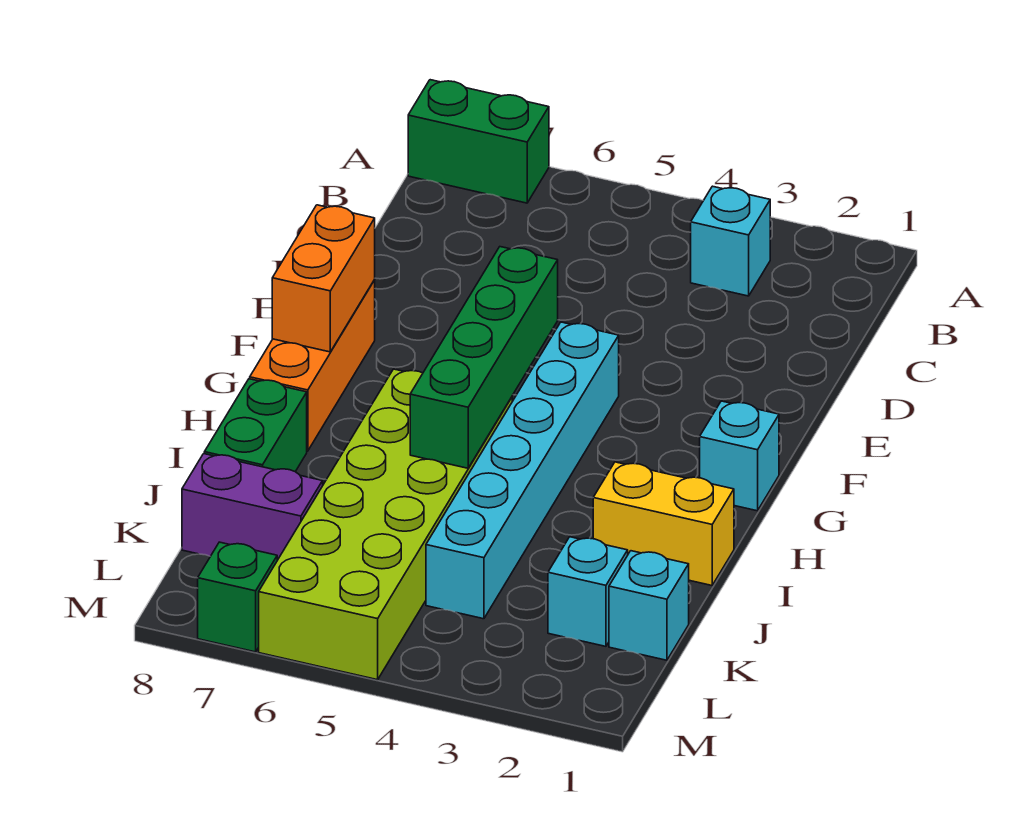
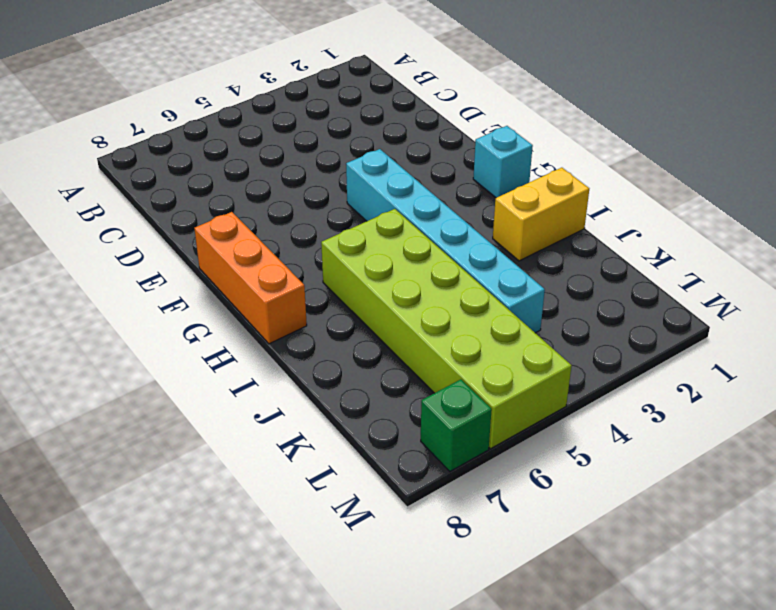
none -> green brick A7:A8 level 1
none -> cyan brick B3 level 1
none -> green brick I8:J8 level 1

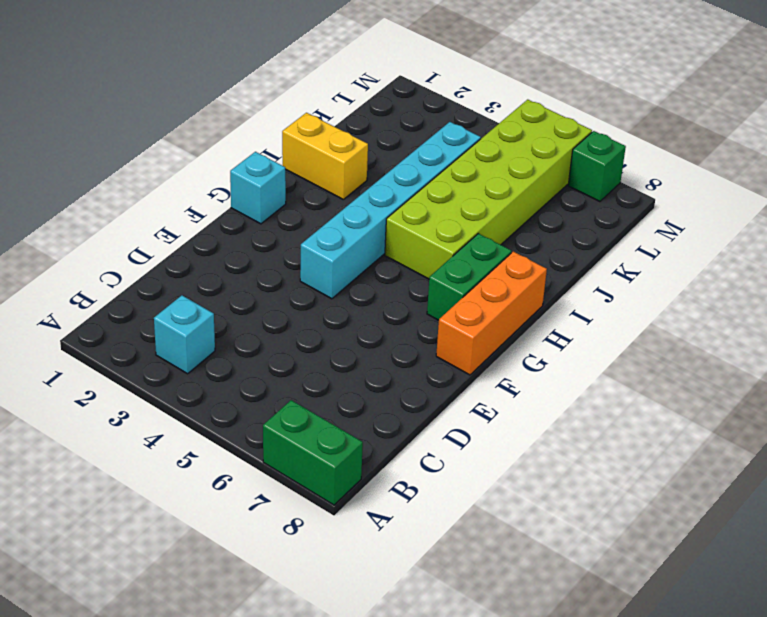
green brick G7:H7 level 1 -> green brick I8:J8 level 1
none -> cyan brick K1 level 1
none -> cyan brick K2 level 1
none -> purple brick K7:K8 level 1

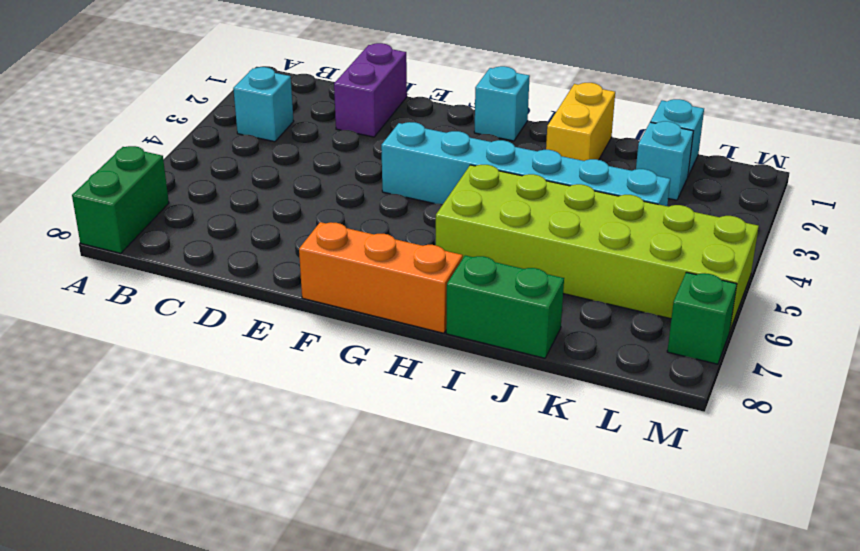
purple brick D1:D2 level 1 -> purple brick K7:K8 level 1
none -> green brick F5:I5 level 2
none -> orange brick F8:G8 level 2

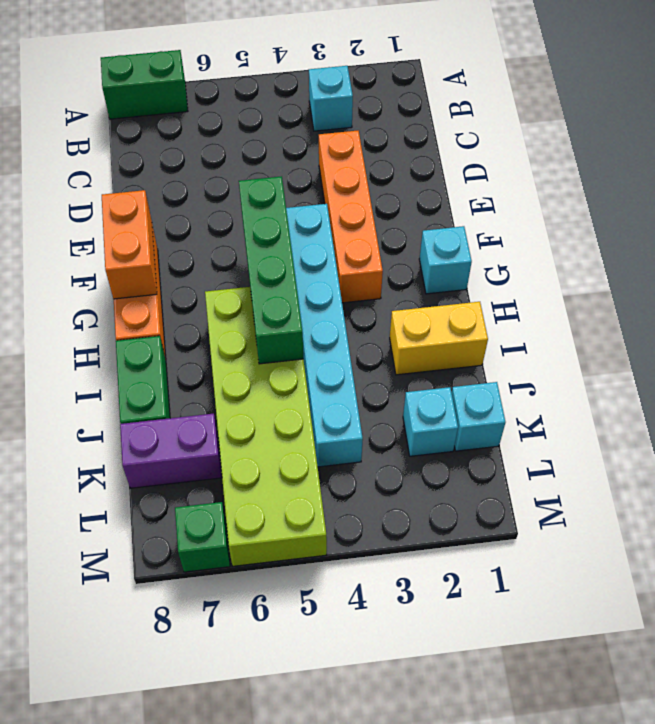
orange brick D3:G3 level 1 -> none

